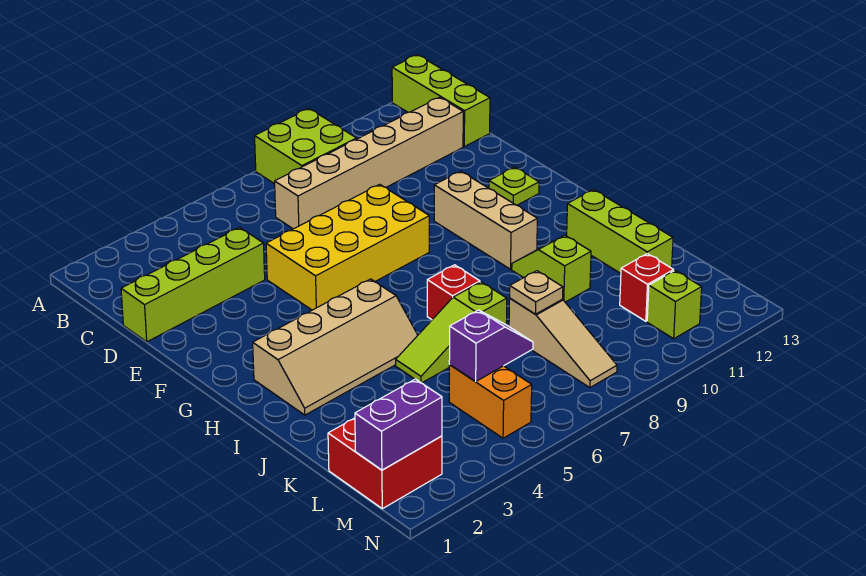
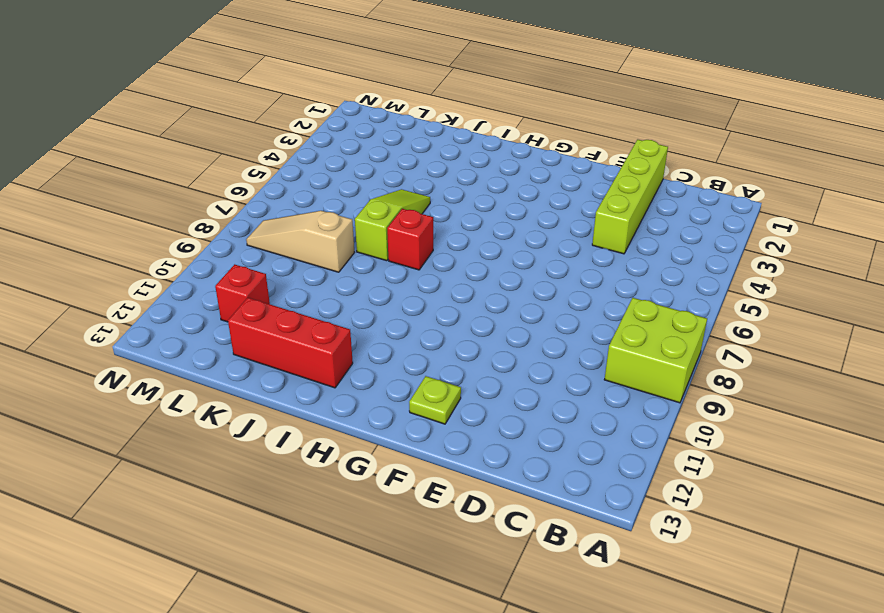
red brick I12:K12 level 1 -> lime brick I12:K12 level 1
none -> lime brick A13:C13 level 1
none -> tan brick C7:C12 level 1
none -> yellow brick E5:F8 level 1

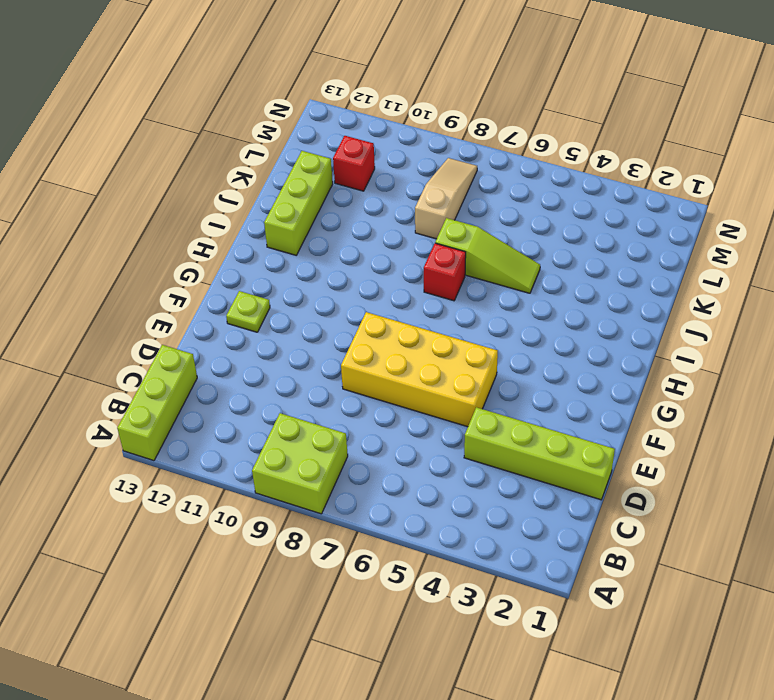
none -> tan brick C7:C12 level 1
none -> tan brick F10:H10 level 1
none -> tan slope H2:I5 level 1 top H

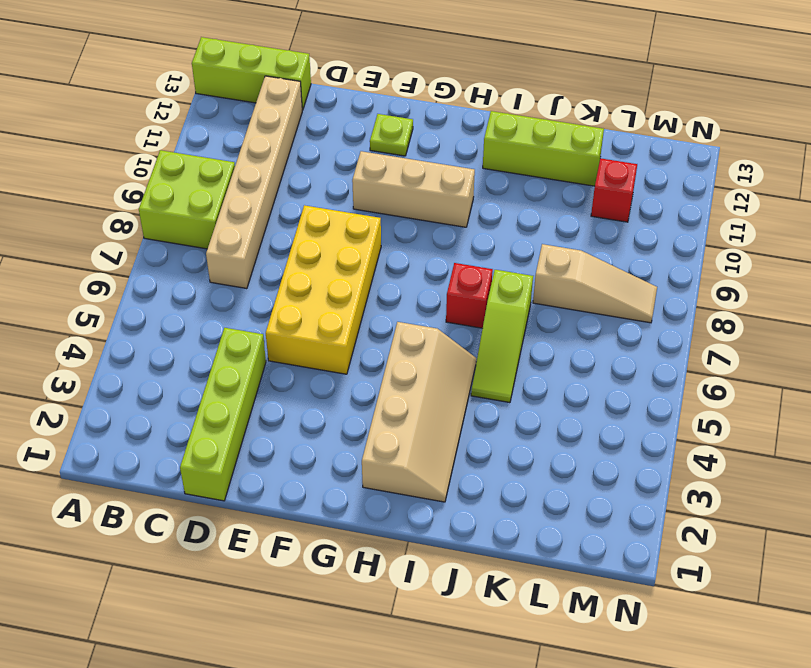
none -> lime slope I10:J10 level 1 top J
none -> red brick L1:M2 level 1
none -> orange brick L5:M5 level 1

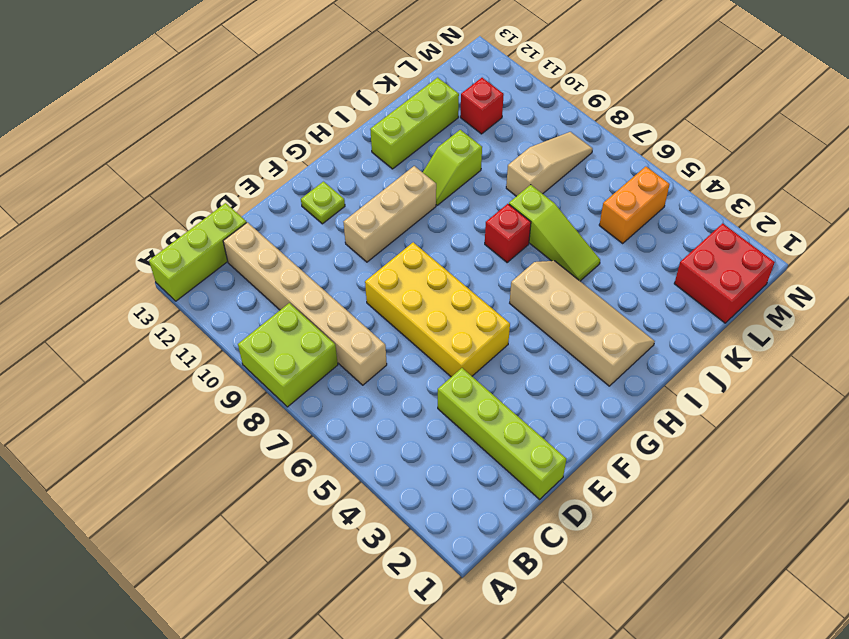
none -> lime brick M11 level 1
none -> tan plate K8 level 2
none -> purple slope L5:L6 level 2 top 5

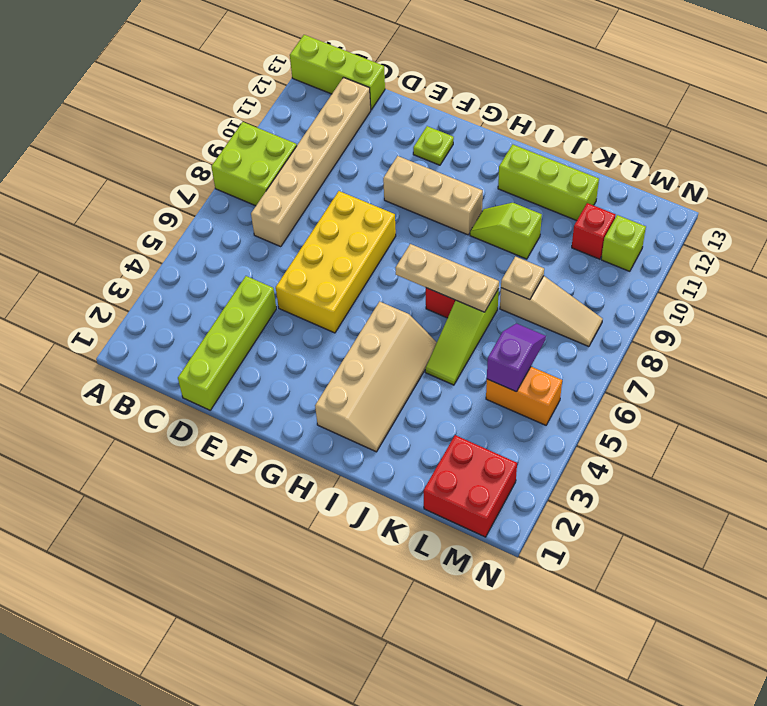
tan plate H7:J7 level 2 -> none
none -> purple brick M1:M2 level 2

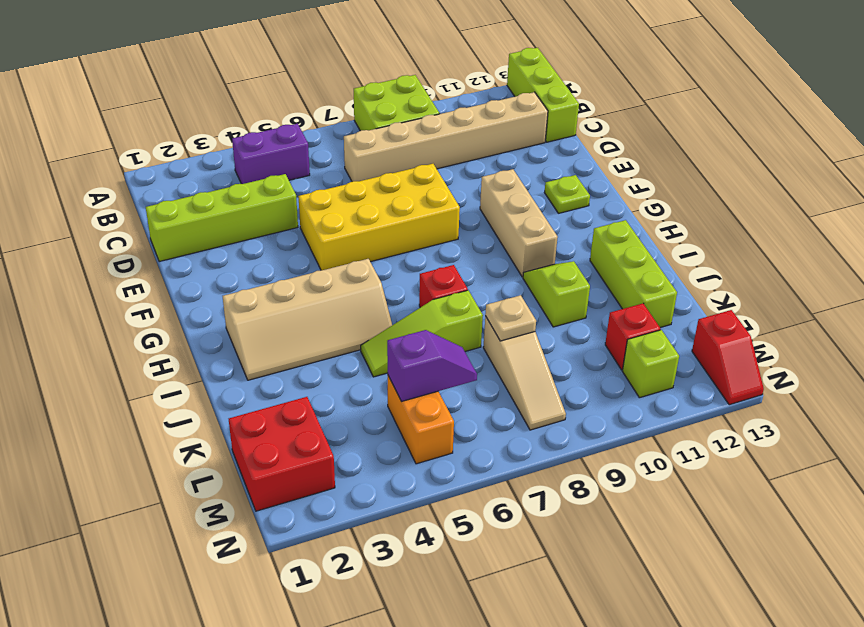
purple brick B4:B5 level 1 -> purple brick M1:M2 level 2
red slope M13:N13 level 1 top M -> none

